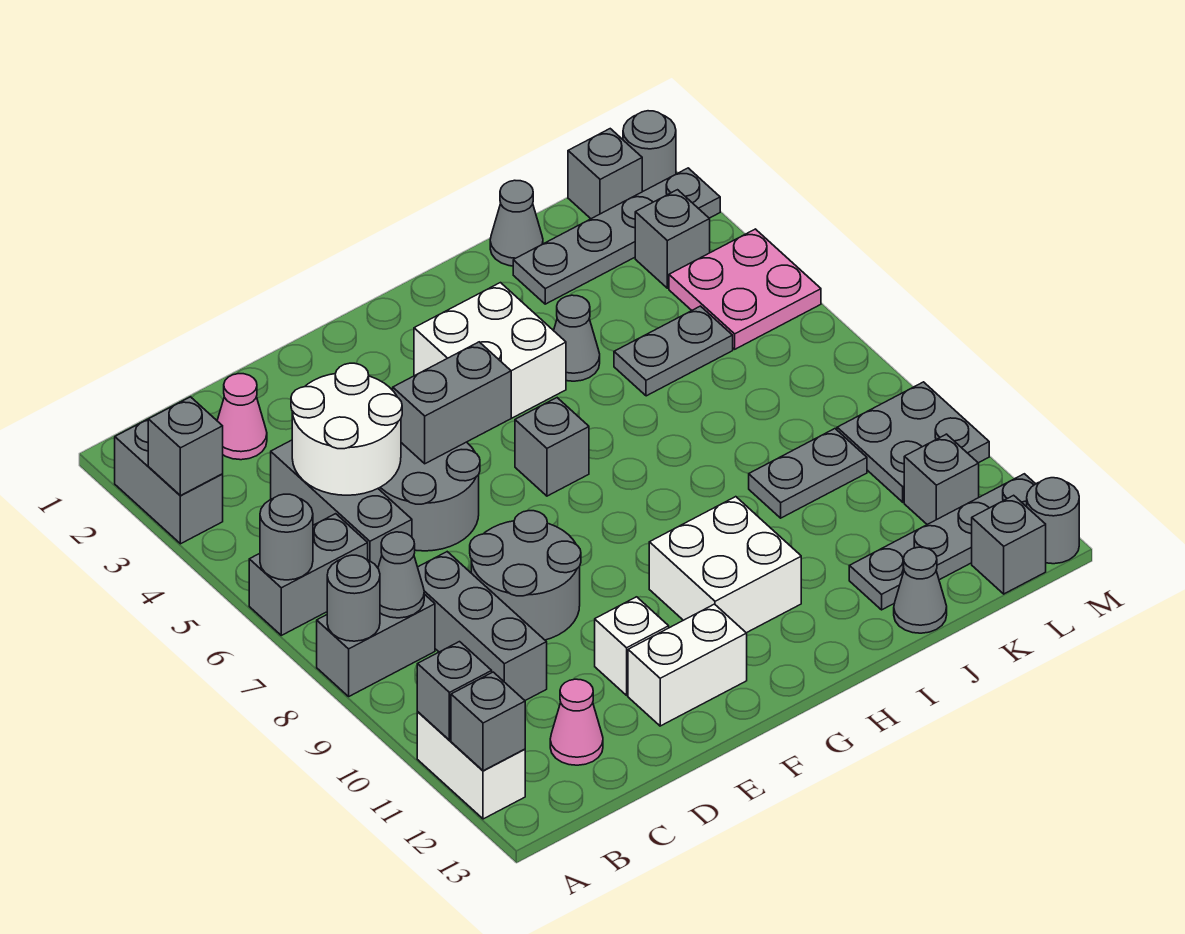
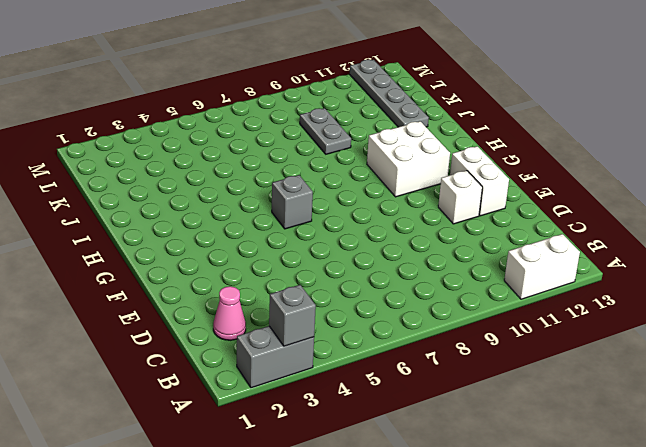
none -> grey brick A6:B6 level 1
none -> grey brick A8:B8 level 1
none -> grey brick C4:C6 level 1
none -> grey brick C8:C10 level 1

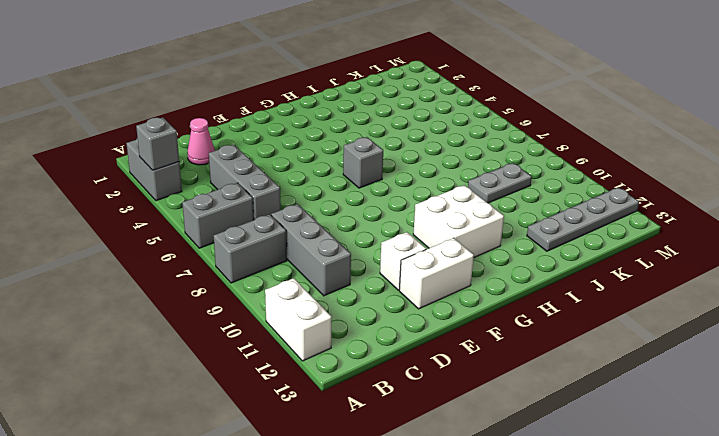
none -> pink cone C12 level 1
none -> grey round brick D5:E6 level 1
none -> grey round brick D8:E9 level 1
none -> white brick G3:H4 level 1

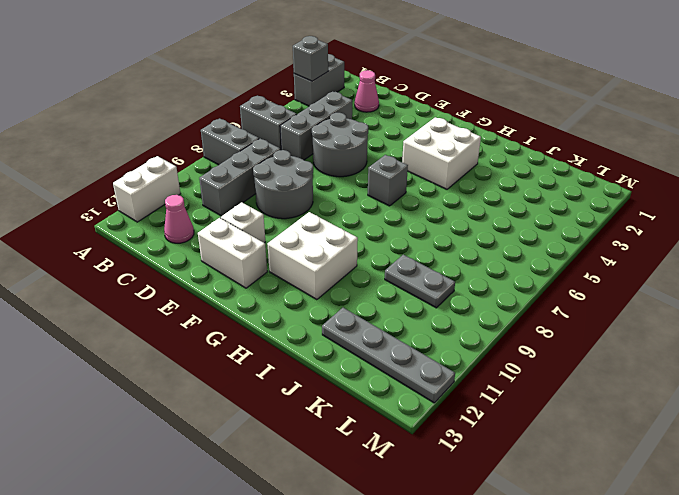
none -> grey cone I4 level 1
none -> grey cone J1 level 1
none -> grey plate J2:M2 level 1
none -> grey plate J5:K5 level 1

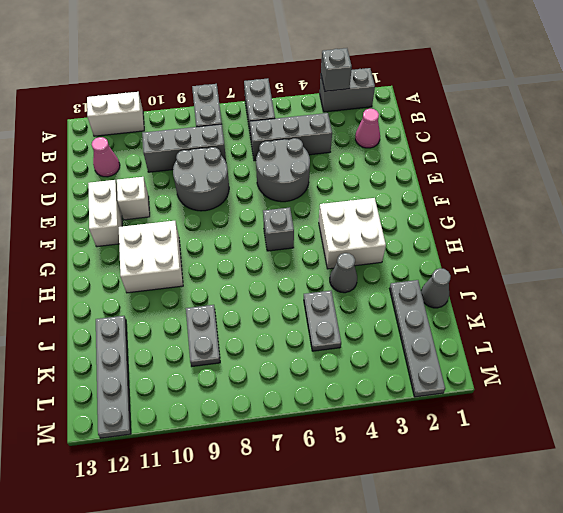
none -> grey cone J13 level 1
none -> grey brick L1 level 1
none -> grey brick L3 level 1
none -> pink plate L4:M5 level 1

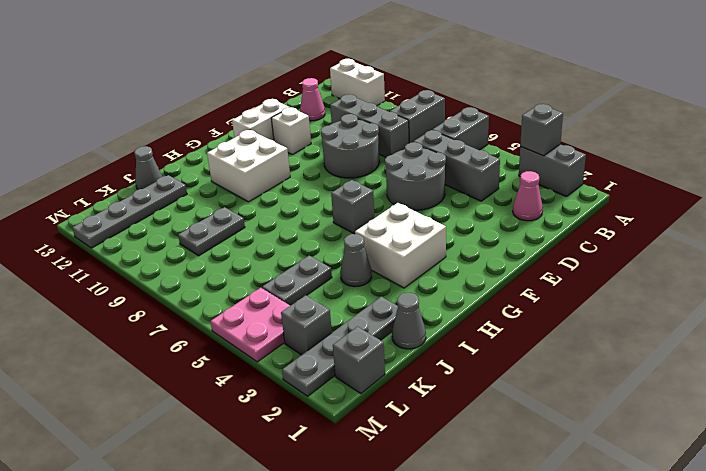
none -> grey plate L9:M10 level 1
none -> grey brick L11 level 1
none -> grey brick L13 level 1
none -> grey round brick M1 level 1

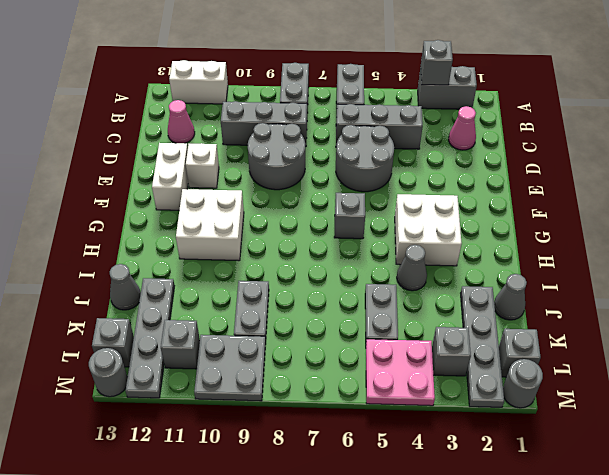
none -> grey round brick A6 level 2
none -> grey round brick A8 level 2
none -> grey brick A11 level 2
none -> grey brick A12 level 2

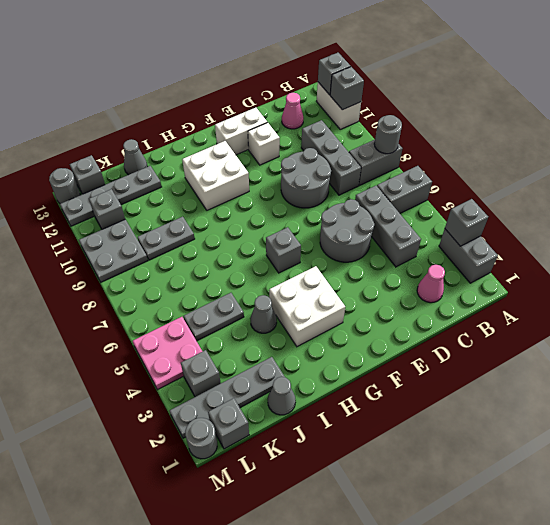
none -> grey round brick A6 level 2
none -> grey cone B8 level 2
none -> white round brick C4:D5 level 2
none -> grey brick E5:F5 level 2

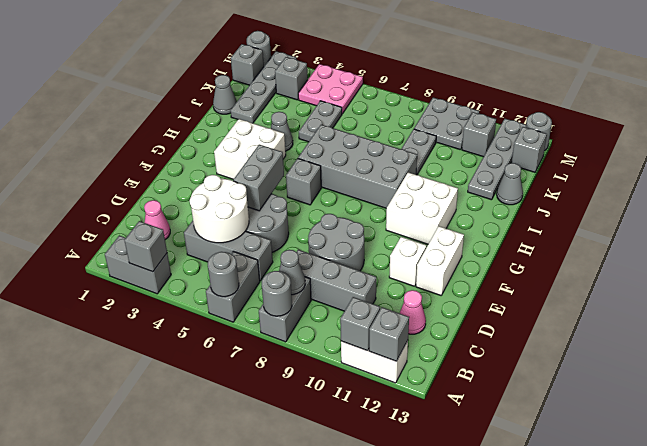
grey brick H6:I9 level 1 -> none

